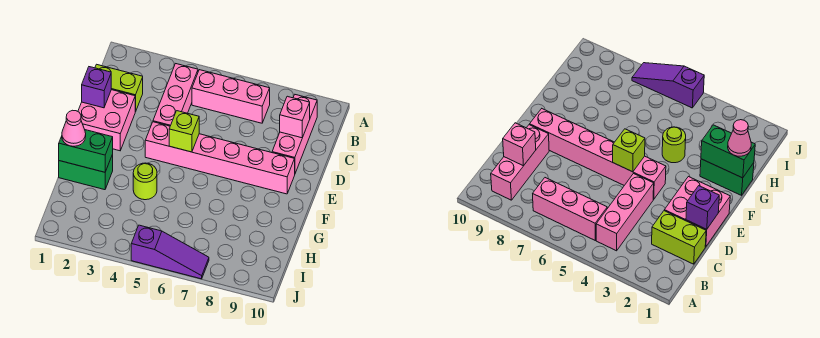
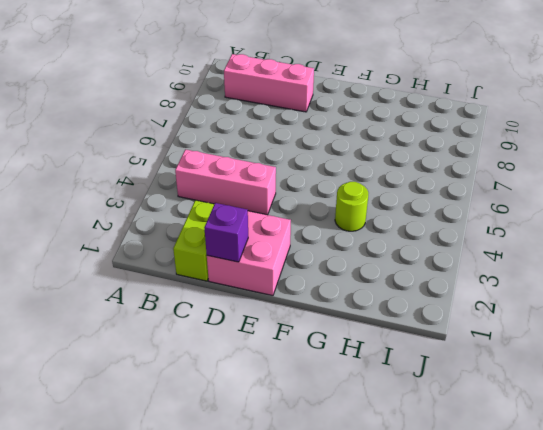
none -> pink brick B5:B7 level 1
none -> pink brick E4:E9 level 1
none -> green brick G1:G2 level 1

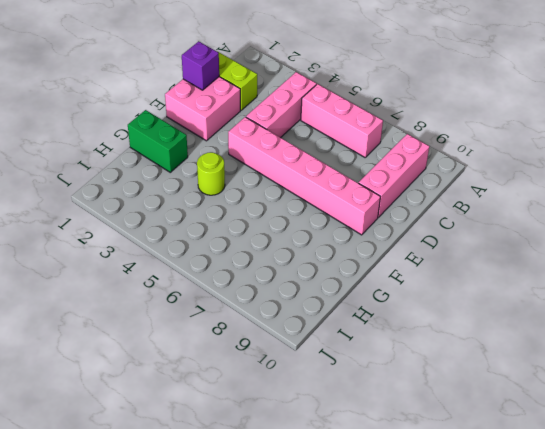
none -> purple slope J5:J7 level 1 top 5
none -> pink brick C9 level 2
none -> lime brick E5 level 2

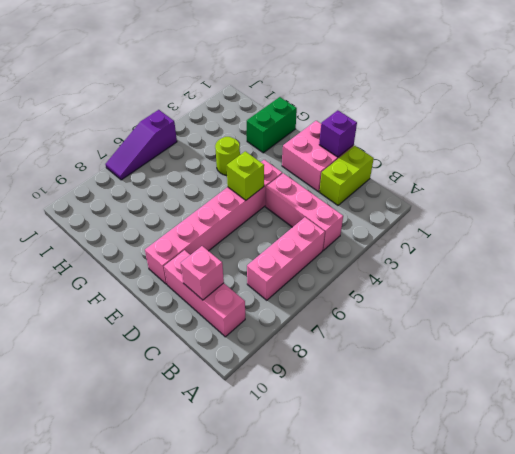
none -> green brick G1:G2 level 2
none -> pink cone G1 level 3

